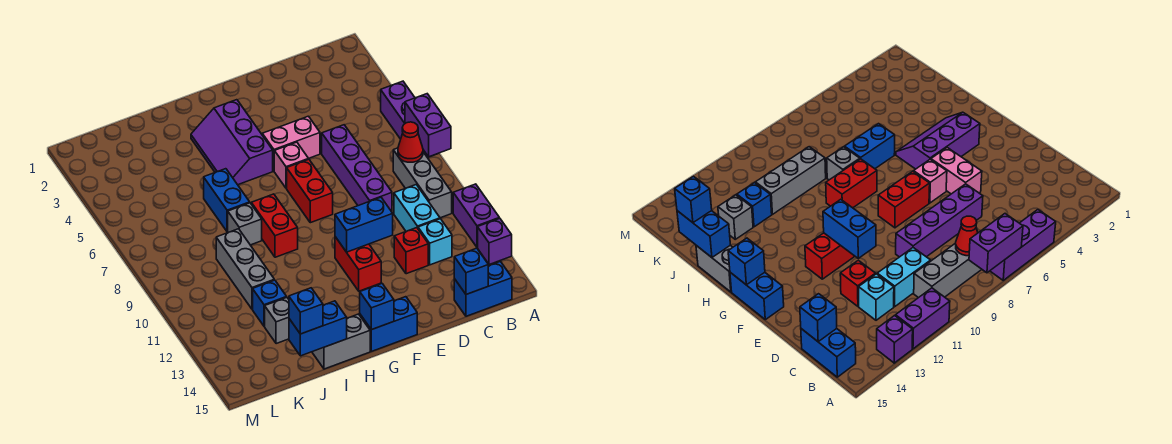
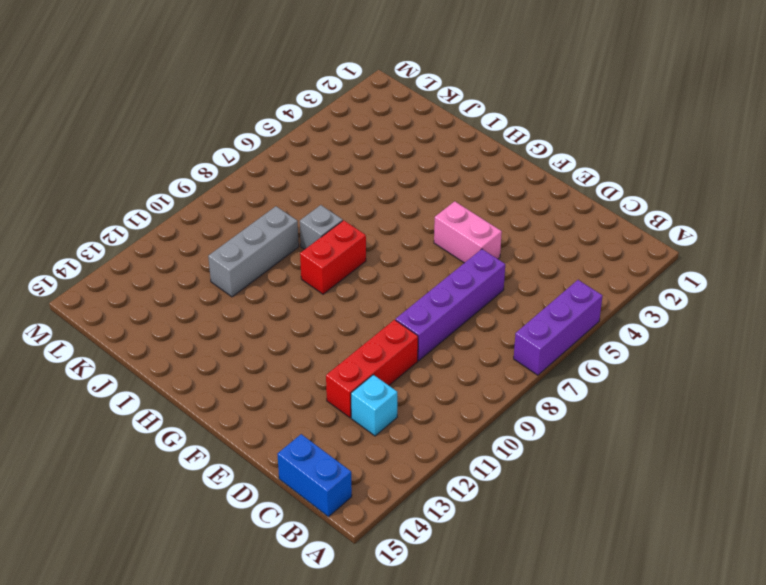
red brick D10:D12 level 1 -> red brick D12 level 1
none -> purple brick A11:A12 level 1
none -> purple brick A13 level 1
none -> grey brick B8:B10 level 1

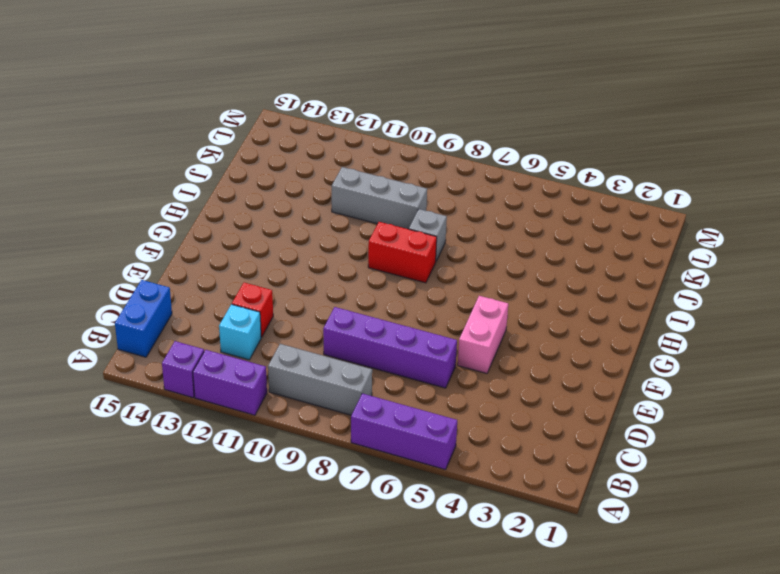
none -> cyan brick C10:C11 level 1
none -> pink brick F6 level 1
none -> red brick F7:F8 level 1

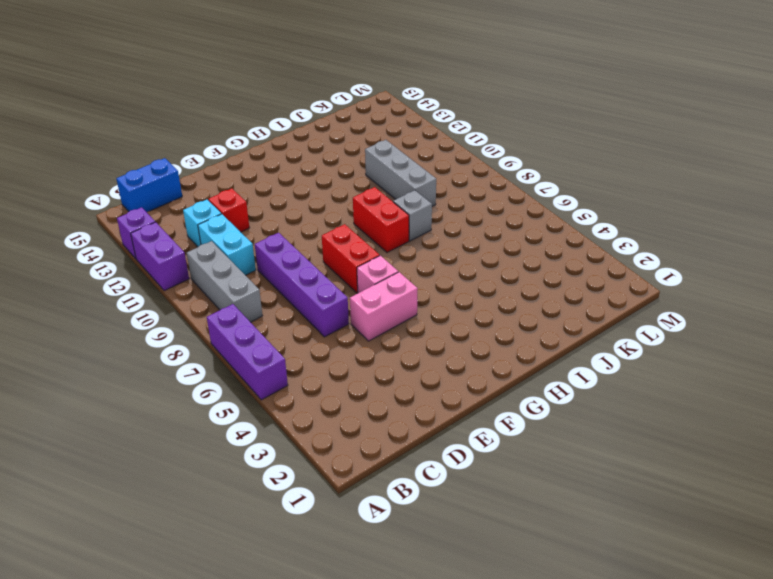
none -> red brick F11:F12 level 1
none -> blue brick F15:G15 level 1
none -> purple slope G3:H5 level 1 top G

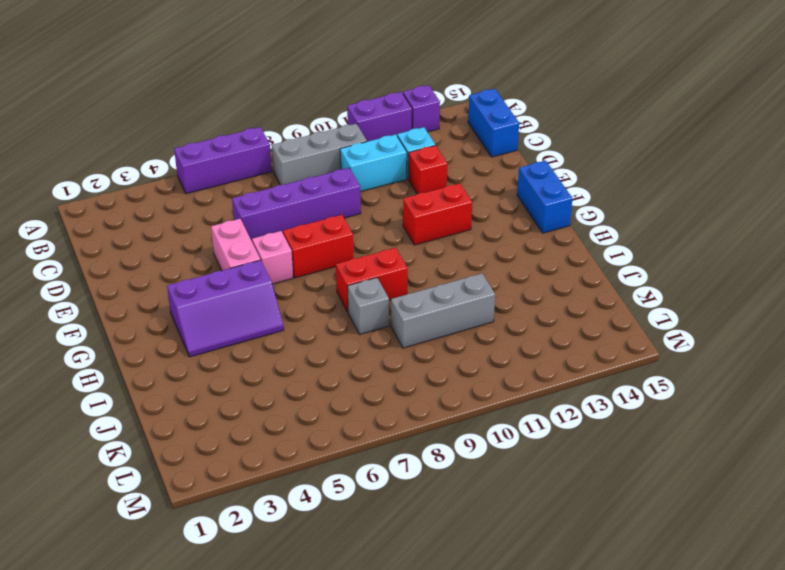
none -> grey brick H15:I15 level 1
none -> blue brick I6:I7 level 1
none -> blue brick J12 level 1

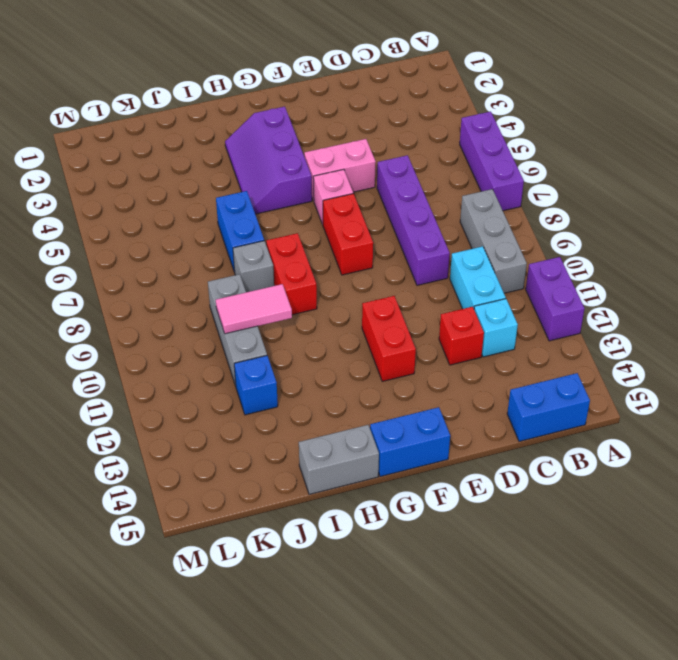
pink tile I10:J10 level 2 -> none
none -> purple brick A13 level 1
none -> grey brick J13 level 1
none -> purple brick A7:A8 level 2

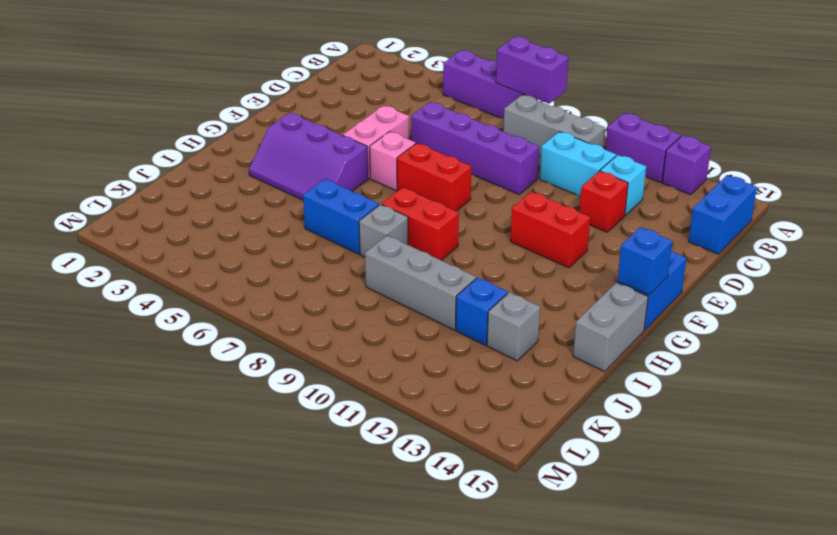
none -> red cone B8 level 2
none -> blue brick C15 level 2
none -> blue brick E11:F11 level 2

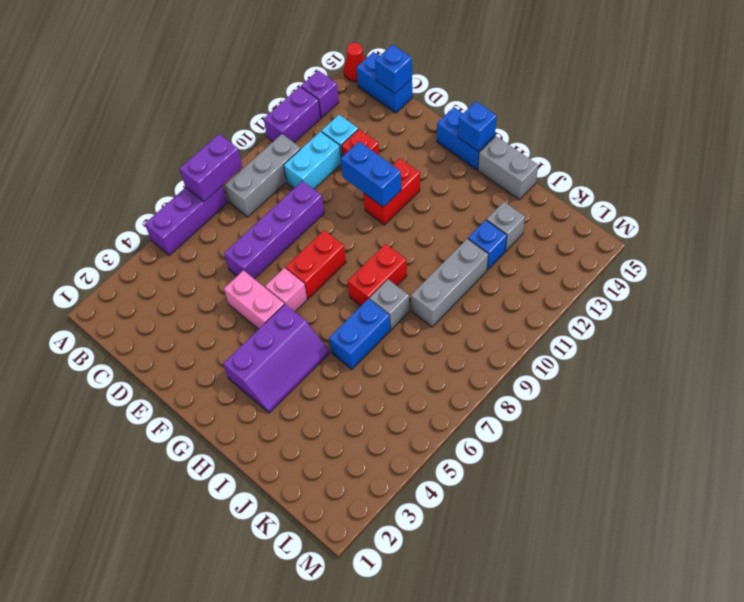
red cone A15 level 1 -> red cone B8 level 2
none -> blue brick I15:J15 level 2
none -> blue brick J15 level 3

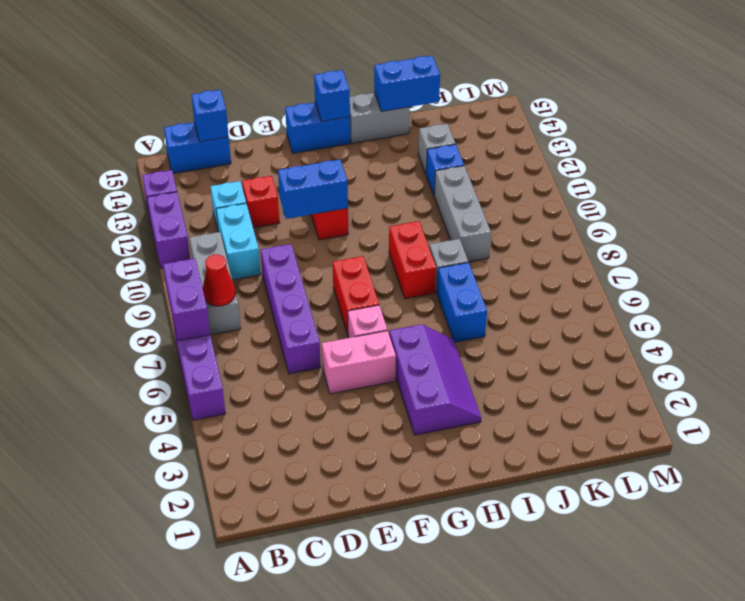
none -> blue brick J15 level 3

